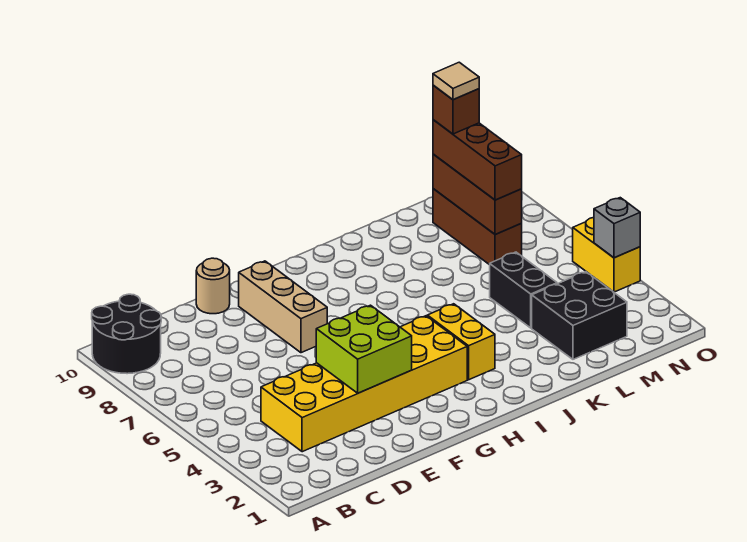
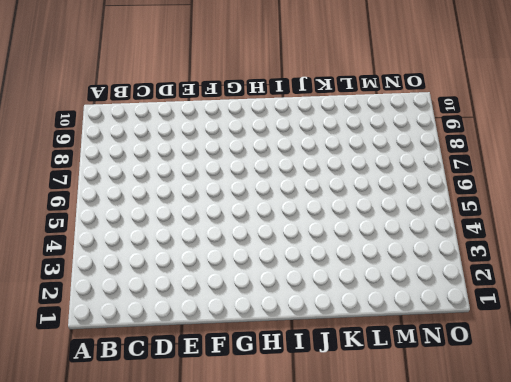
none -> black round brick A9:B10 level 1
none -> yellow brick C3:H4 level 1
none -> tan round brick E10 level 1

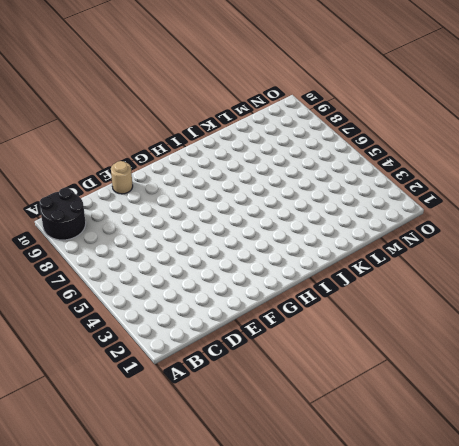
none -> yellow brick C3:H4 level 1
none -> tan brick F7:F9 level 1
none -> yellow brick I3:I4 level 1

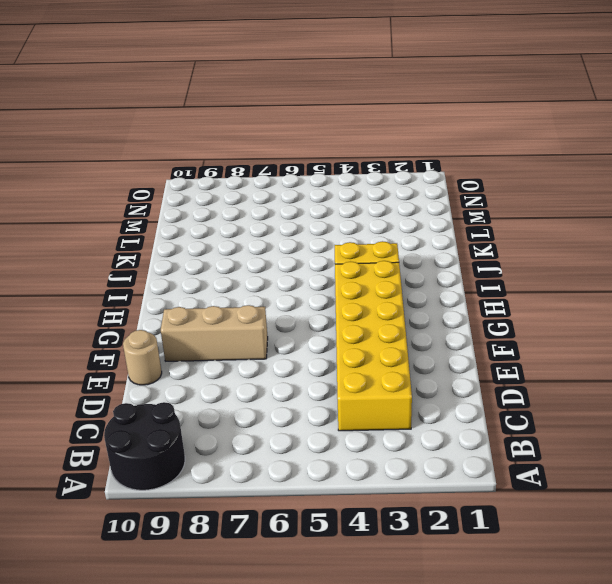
none -> black brick L2:M3 level 1
none -> black brick L4:L5 level 1
none -> brown brick M7:M9 level 1

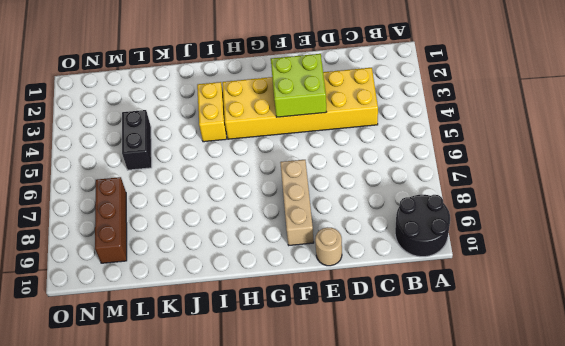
none -> black brick L2:M3 level 1
none -> yellow brick O4:O5 level 1
none -> brown brick M7:M9 level 2

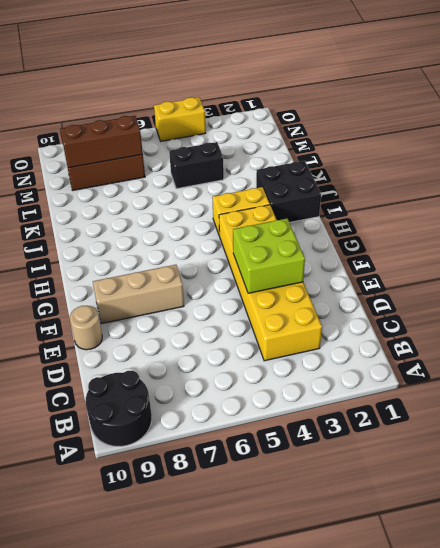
black brick I1:J2 level 1 -> black brick L2:M3 level 1
none -> grey brick O4 level 2
none -> brown brick M7:M9 level 3
none -> brown brick M9 level 4

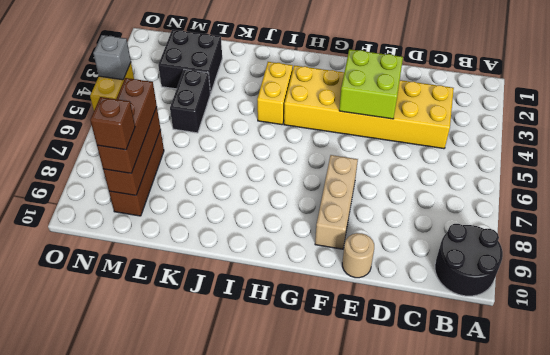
none -> tan tile M9 level 5

